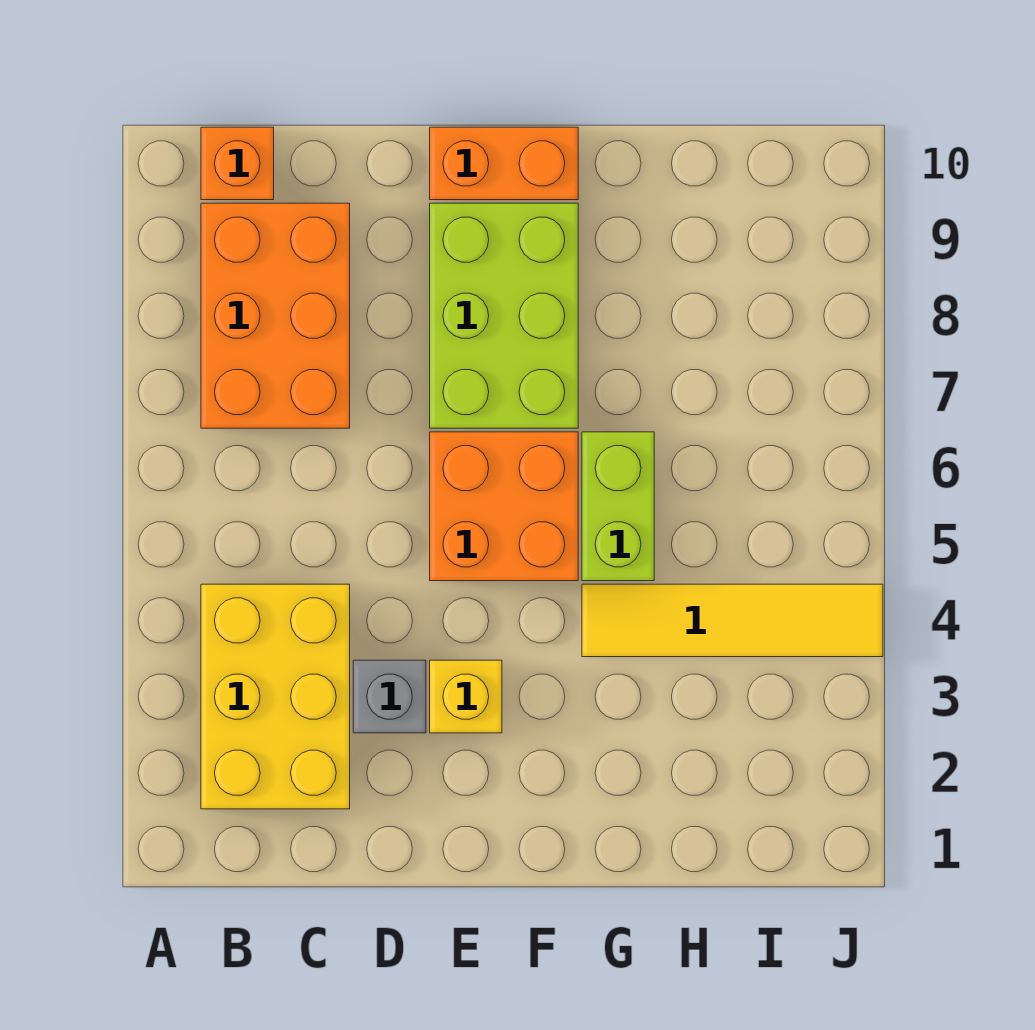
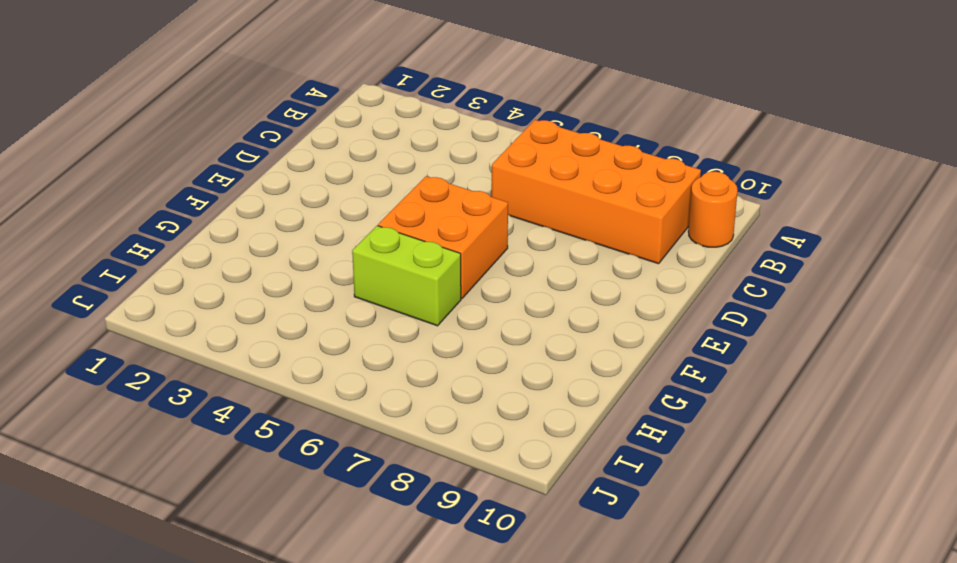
orange brick B6:C9 level 1 -> orange brick B7:C9 level 1
orange round brick B10 level 1 -> orange brick B10 level 1
none -> yellow brick B2:C4 level 1
none -> grey brick D3 level 1

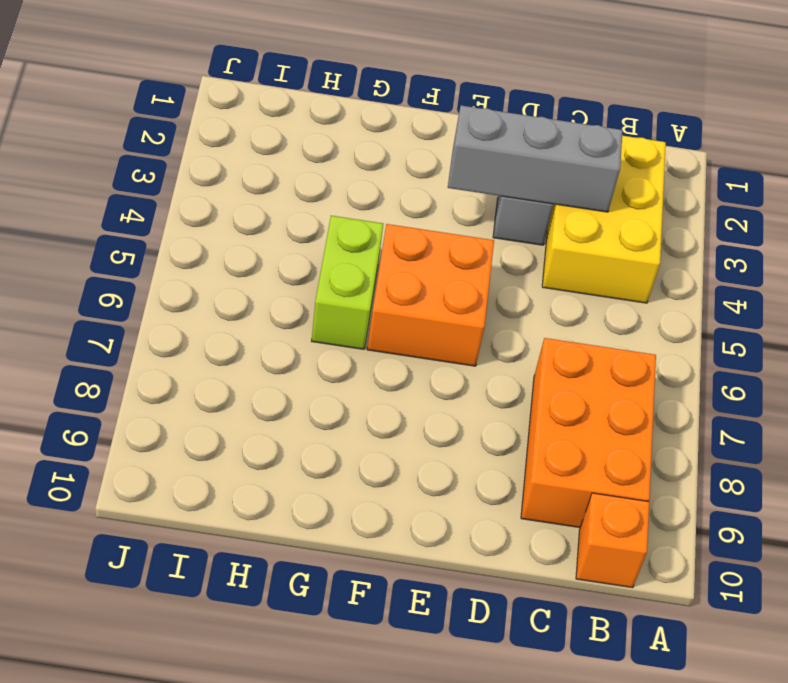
grey brick C3:E3 level 2 -> none
none -> yellow brick E3 level 1
none -> lime brick E7:F9 level 1

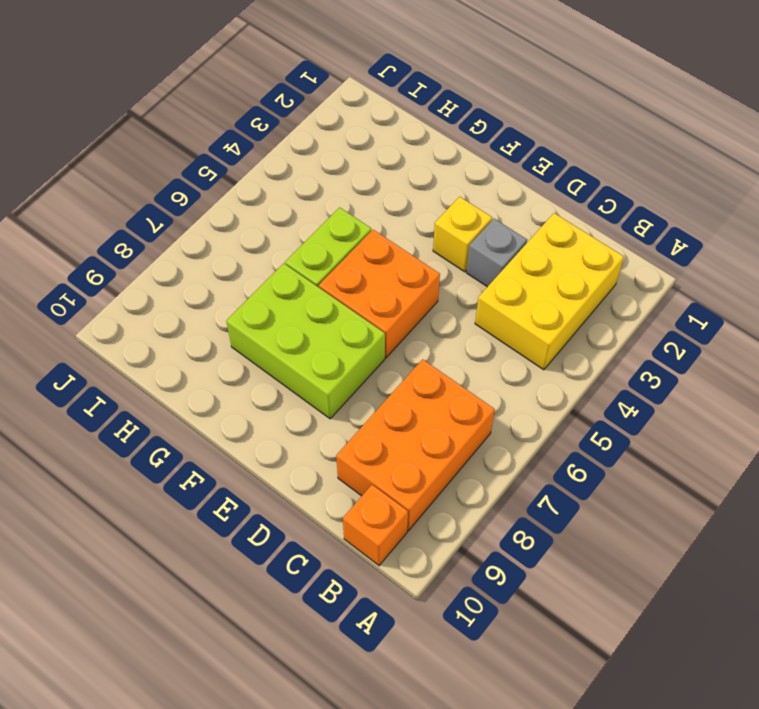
lime brick E7:G8 level 1 -> lime brick E7:F9 level 1
none -> orange brick E10:F10 level 1
none -> yellow tile G4:J4 level 1

